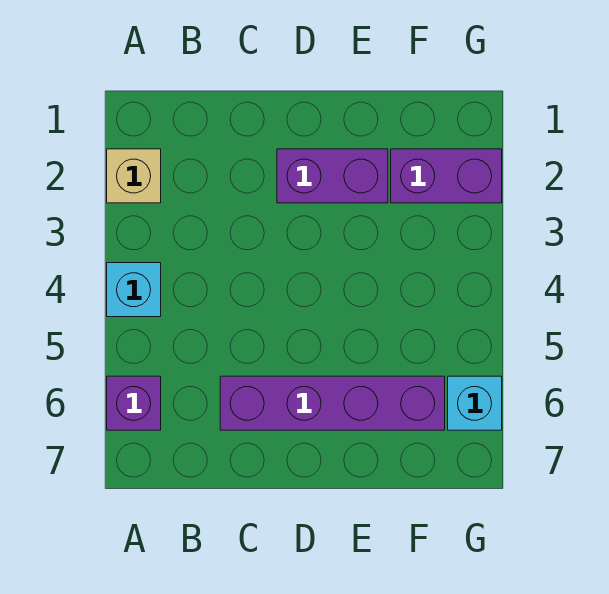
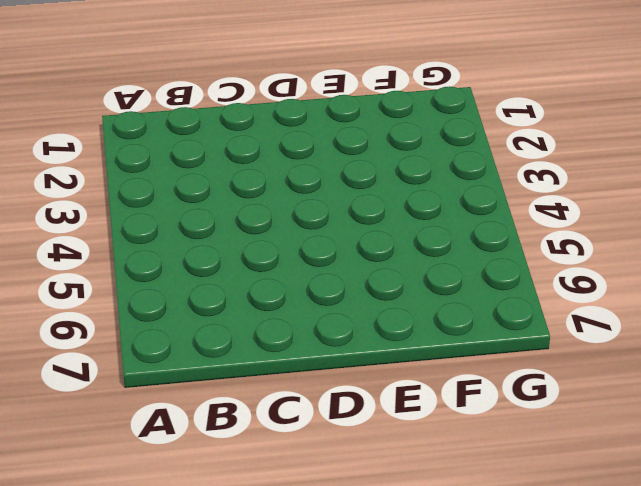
none -> tan brick A2 level 1
none -> cyan brick A4 level 1

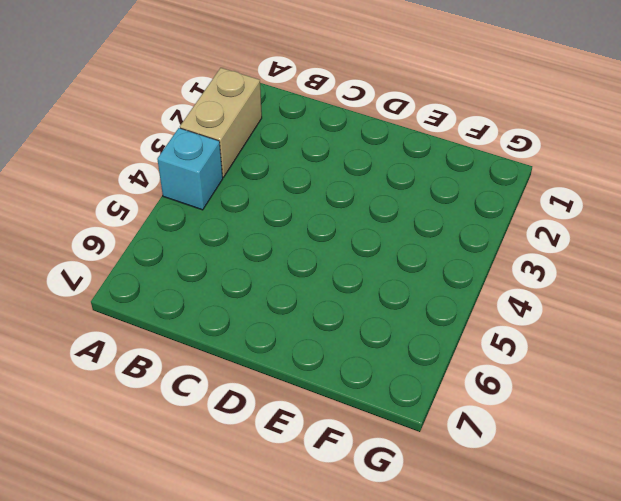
tan brick A2:A3 level 1 -> tan brick A2 level 1
none -> purple brick A6 level 1
none -> purple brick C6:F6 level 1

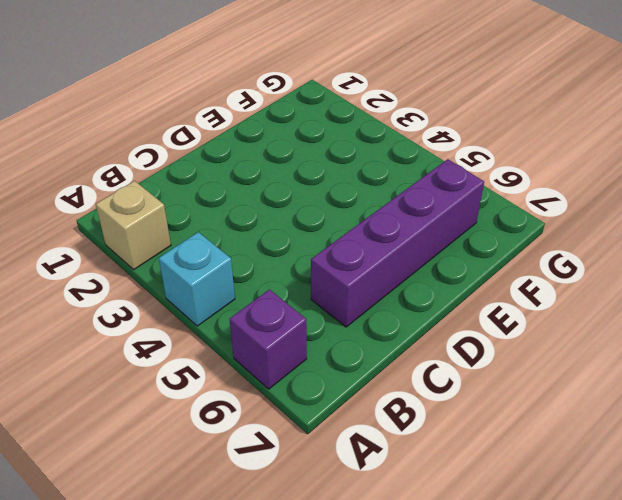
none -> purple brick D2:E2 level 1
none -> purple brick F2:G2 level 1

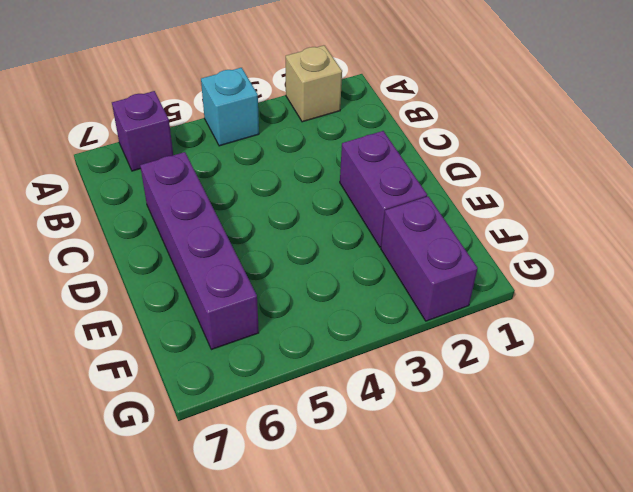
none -> cyan brick G6 level 1

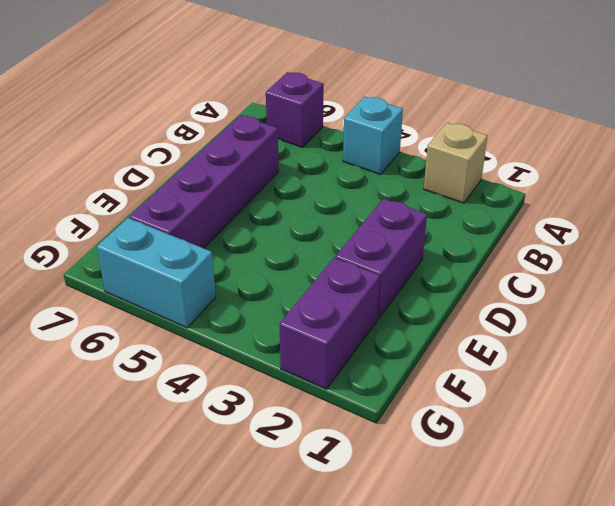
cyan brick G5:G6 level 1 -> cyan brick G6 level 1

